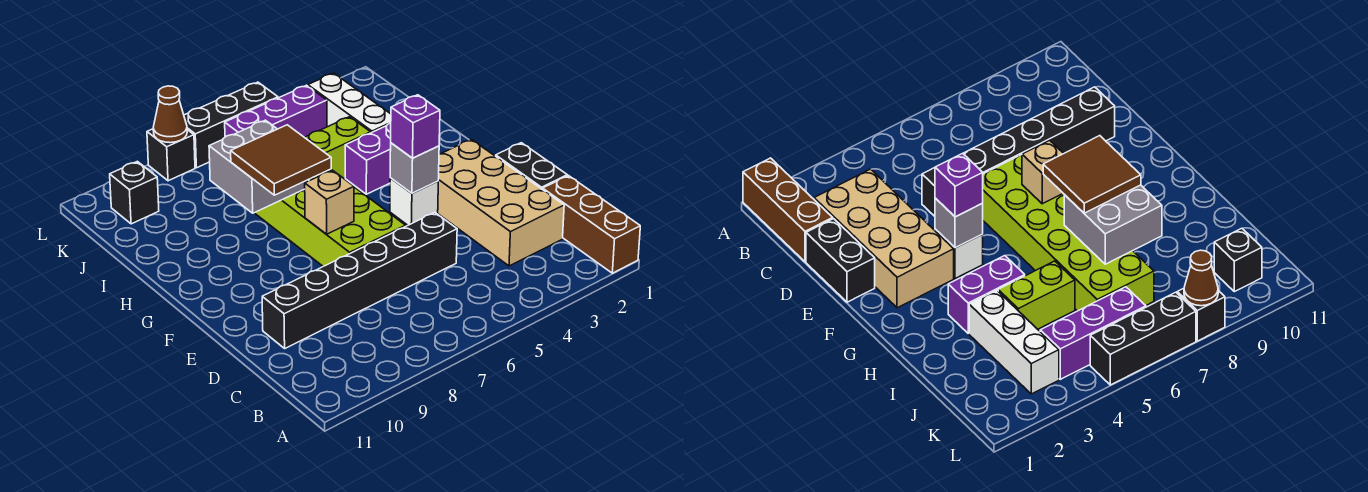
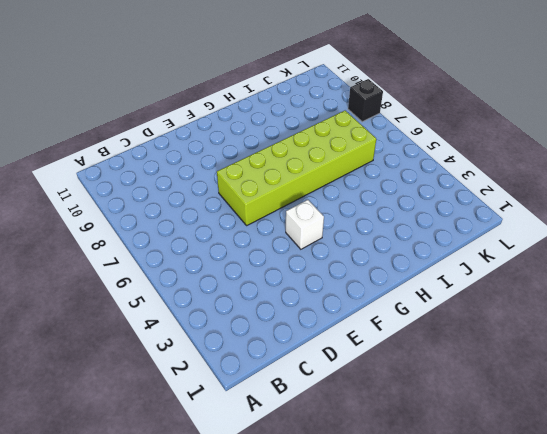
none -> brown brick A1:C1 level 1
none -> tan brick C2:F3 level 1
none -> black brick D1:E1 level 1

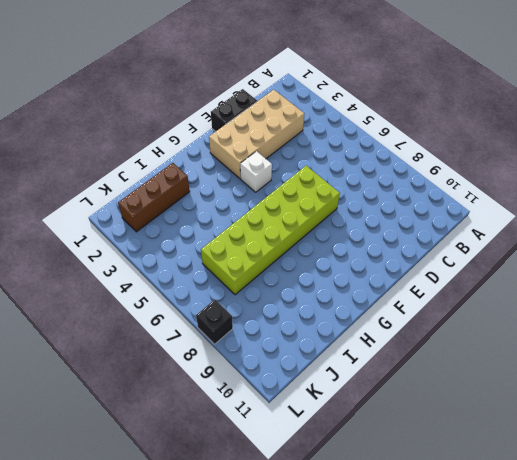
brown brick I2:K2 level 1 -> brown brick A1:C1 level 1
none -> black brick D5:D10 level 1
none -> purple brick H3:H4 level 1
none -> white brick I3:K3 level 1

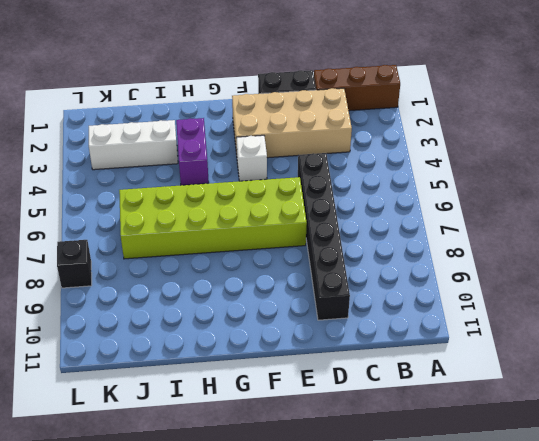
none -> lime brick I4:I5 level 1
none -> purple brick K4:K6 level 1
none -> black brick K10 level 1

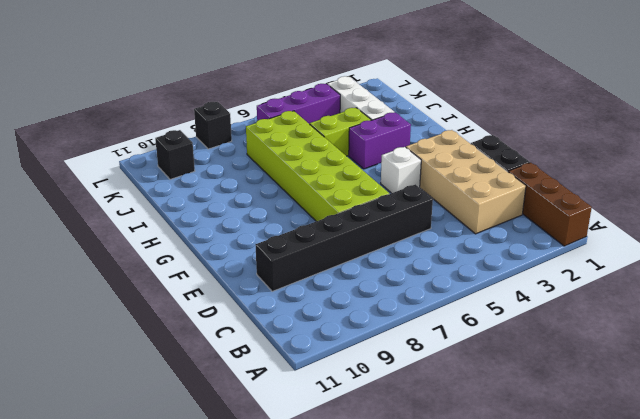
none -> black brick L5:L7 level 1
none -> grey brick F4 level 2
none -> tan brick F7 level 2

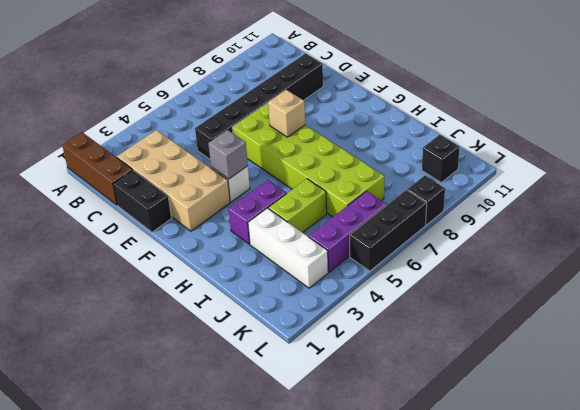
none -> grey brick H7:I8 level 2
none -> brown cone L8 level 2
none -> purple brick F4 level 3

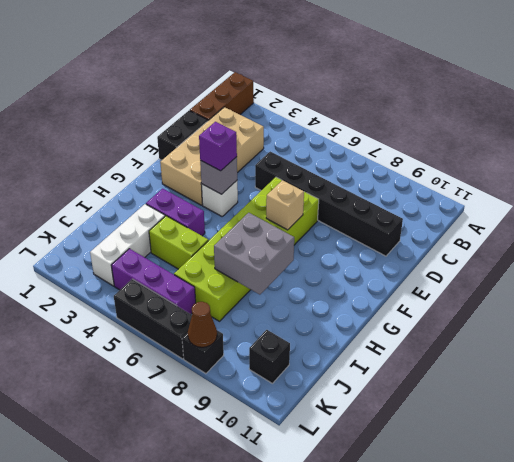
none -> brown tile G7:H8 level 3

